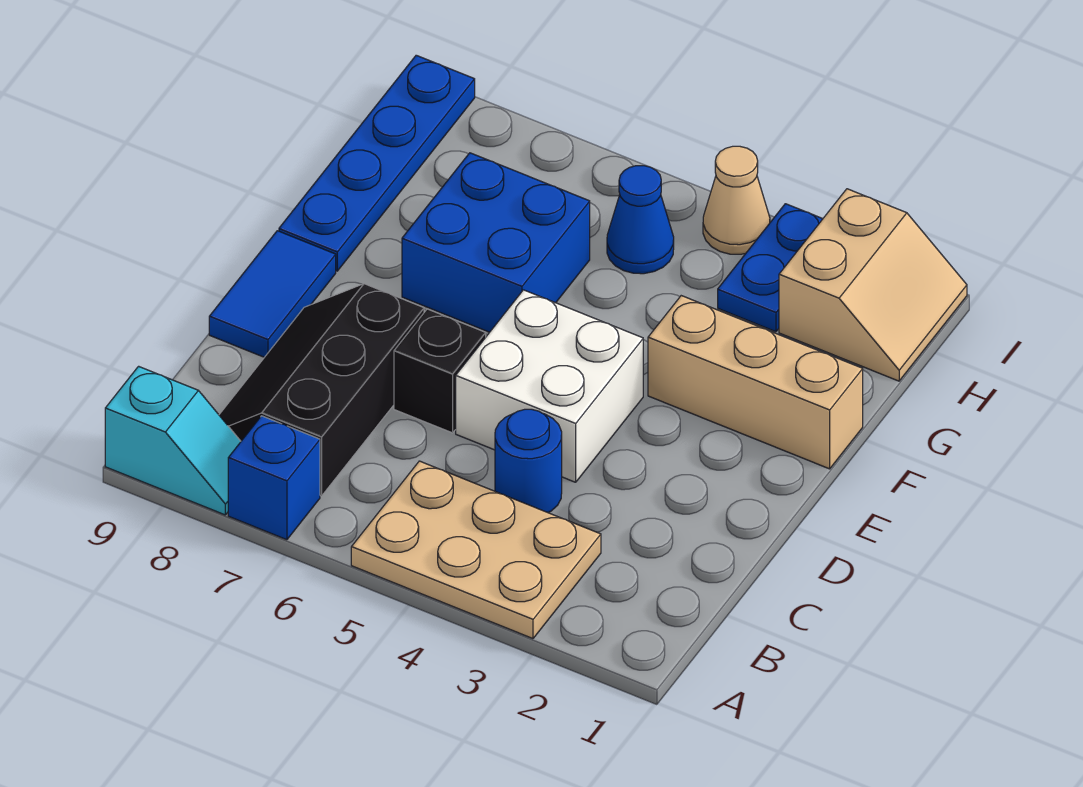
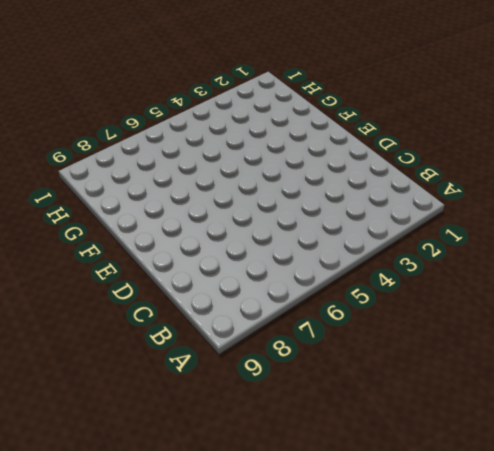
none -> tan plate A3:B5 level 1
none -> blue brick A7 level 1
none -> cyan slope A8:A9 level 1 top 9

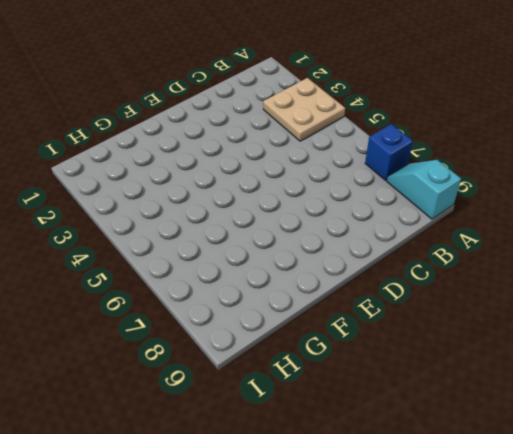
tan plate A3:B4 level 1 -> tan plate A3:B5 level 1
none -> black slope B7:D8 level 1 top 7
none -> blue round brick C4 level 1
none -> white brick D4:E5 level 1

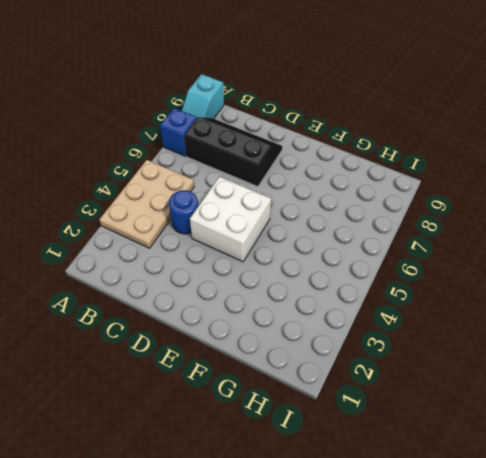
none -> black brick D6 level 1
none -> blue tile D9:E9 level 1
none -> tan brick F1:F3 level 1

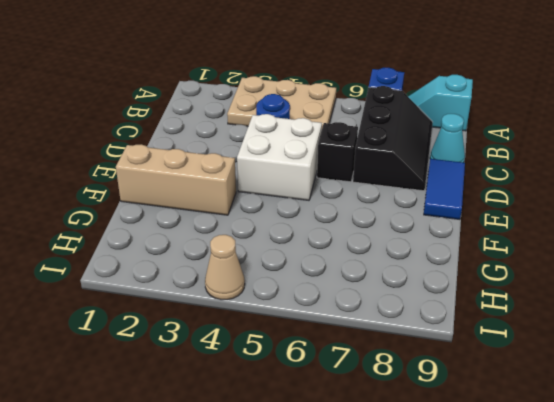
cyan cone C9 level 1 -> none
none -> blue brick F6:G7 level 1
none -> blue plate F9:I9 level 1
none -> tan slope H1:I2 level 1 top 2

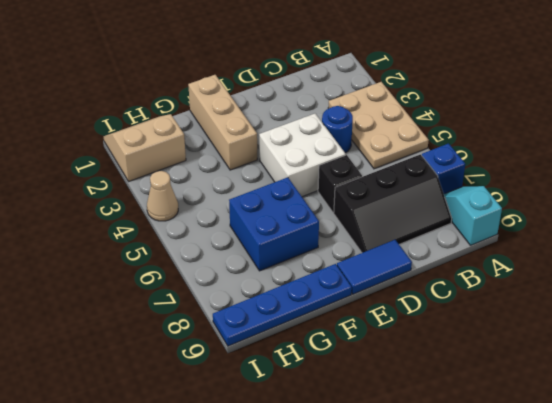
none -> blue plate H3:I3 level 1
none -> blue cone H5 level 1

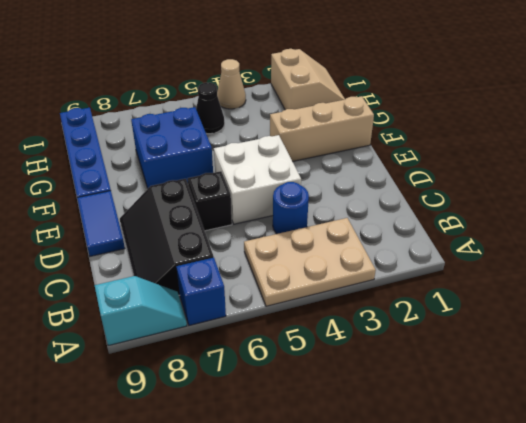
black cone H5 level 1 -> blue cone H5 level 1
none -> blue plate H3:I3 level 1

